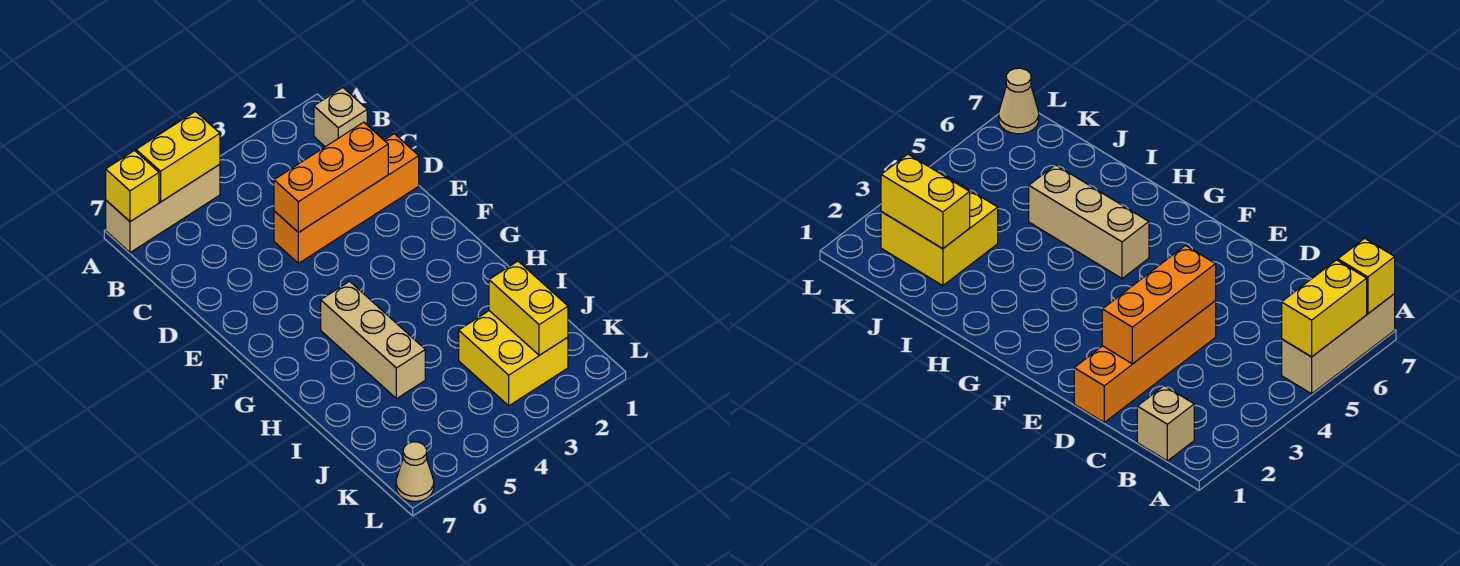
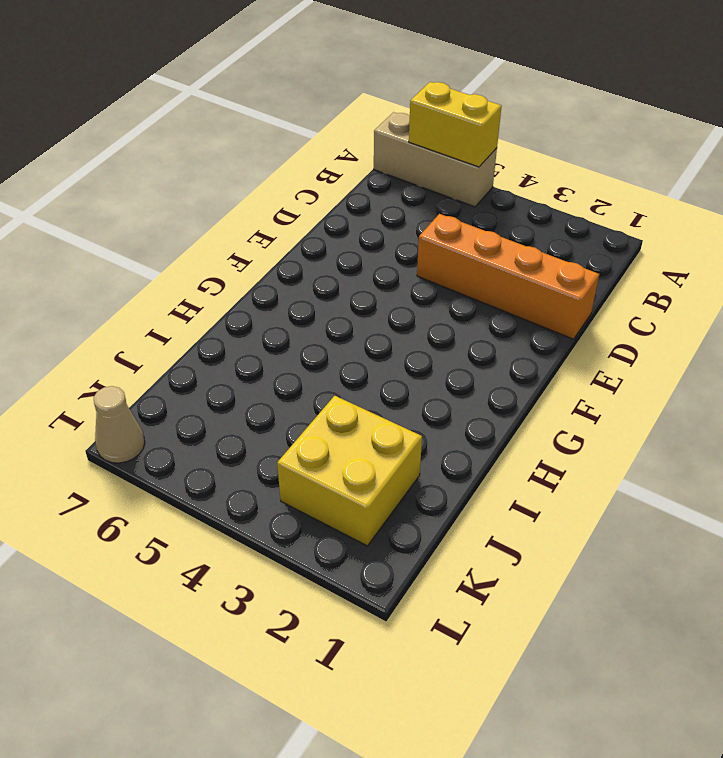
none -> tan brick B1 level 1
none -> tan brick G5:I5 level 1

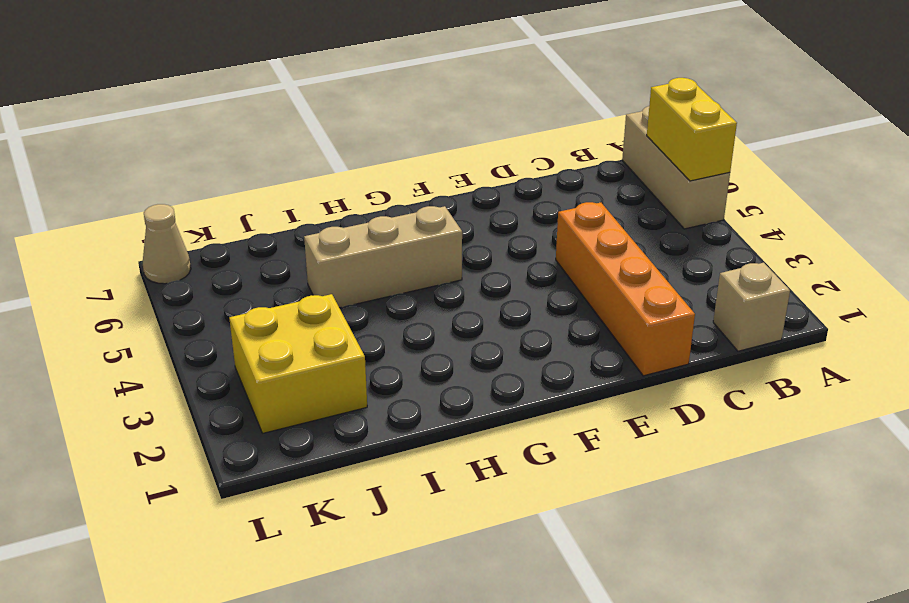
none -> yellow brick A7 level 2
none -> orange brick D2:D4 level 2

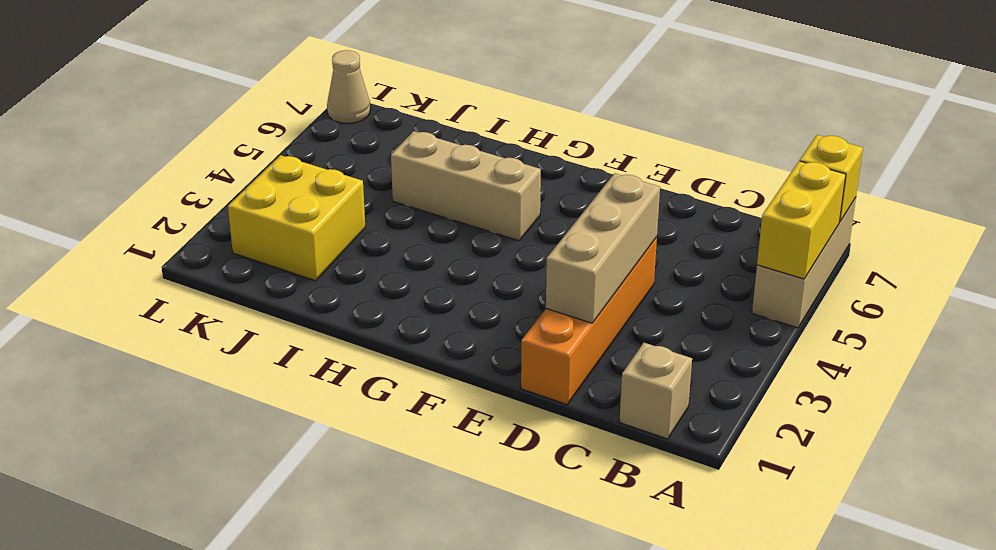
tan brick D2:D4 level 2 -> orange brick D2:D4 level 2
none -> yellow brick J2:K2 level 2

